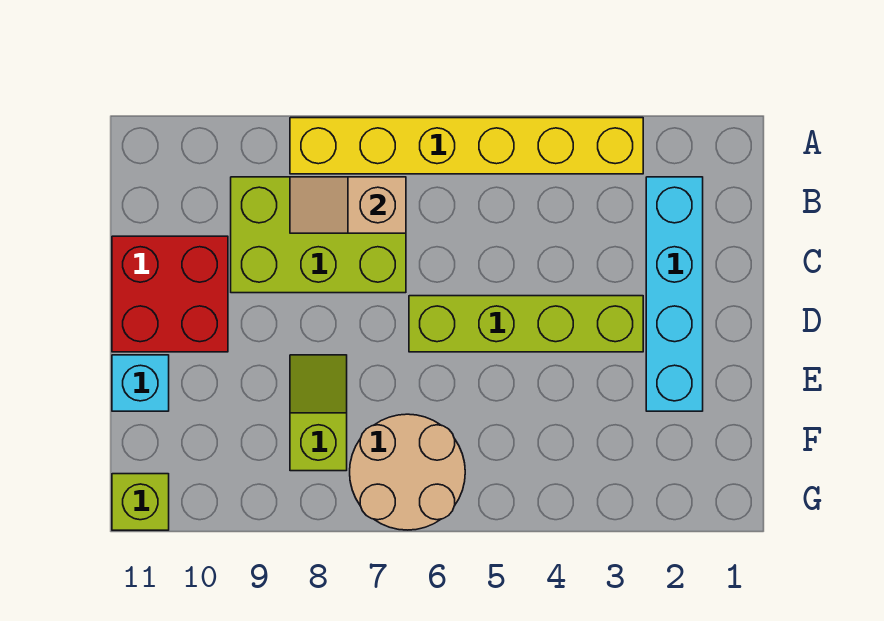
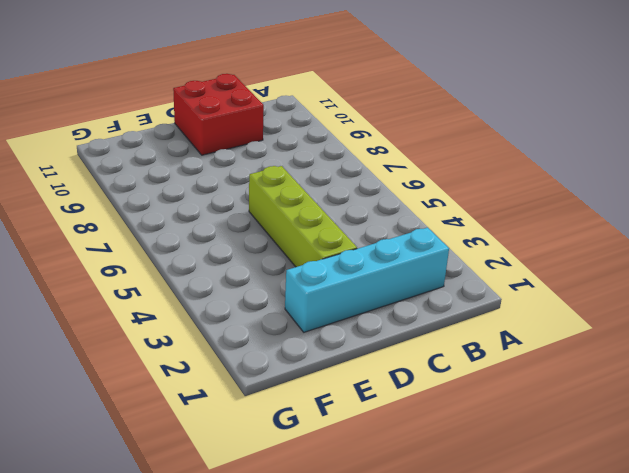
none -> yellow brick A3:A8 level 1
none -> lime brick B7:C9 level 1

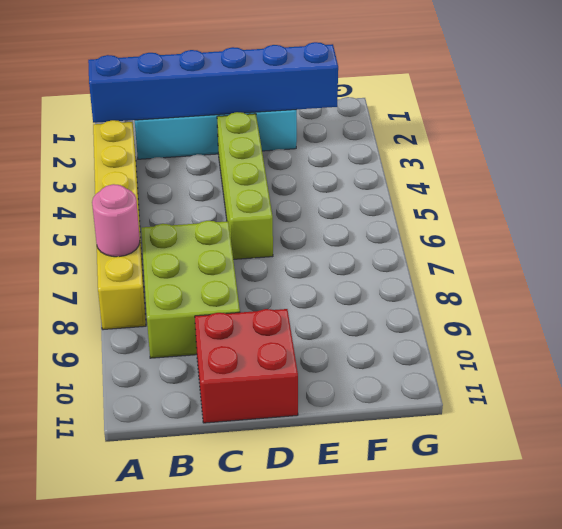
blue brick A2:F2 level 2 -> none
pink round brick A7 level 2 -> none
none -> lime slope E8:F8 level 1 top F
none -> cyan brick E11 level 1

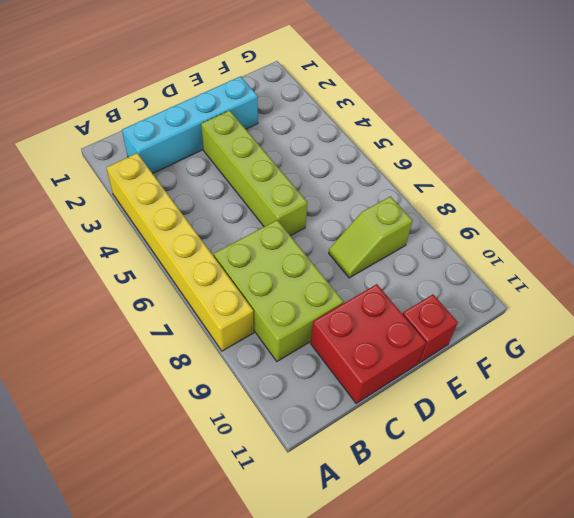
red brick E11 level 1 -> cyan brick E11 level 1
none -> tan round brick F6:G7 level 1
none -> lime brick G11 level 1

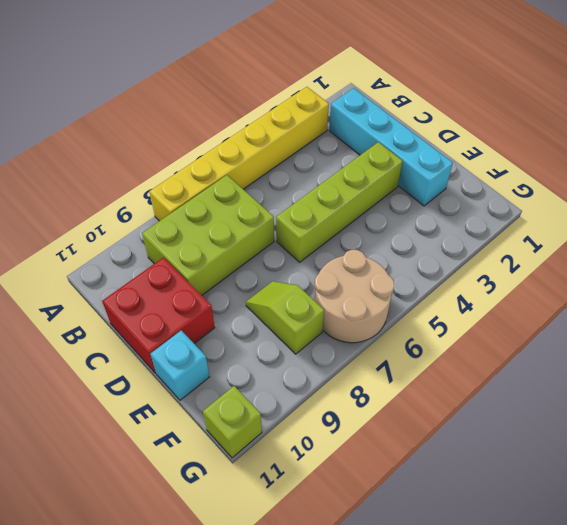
none -> tan slope B7:B8 level 2 top 7

